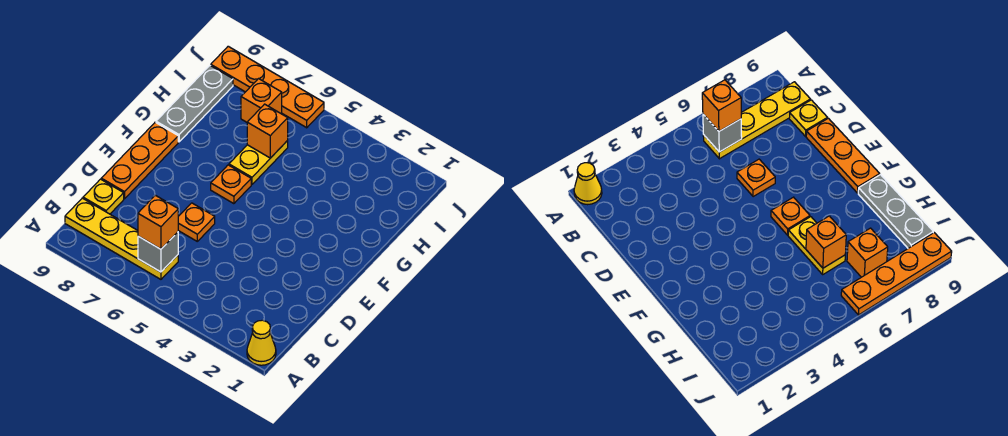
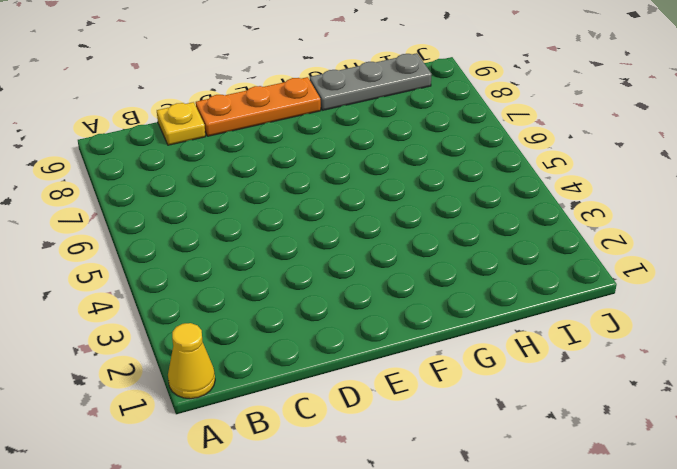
none -> yellow plate B6:B9 level 1
none -> orange plate D6 level 1
none -> orange plate F6 level 1

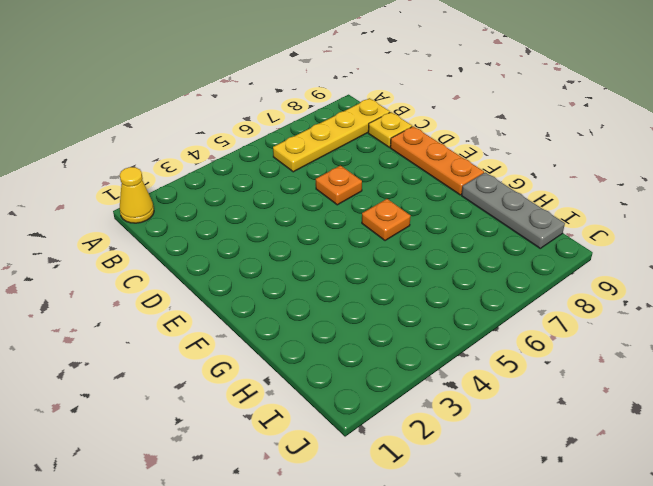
none -> yellow plate G6:H6 level 1
none -> orange brick I7 level 1
none -> orange plate J6:J9 level 1

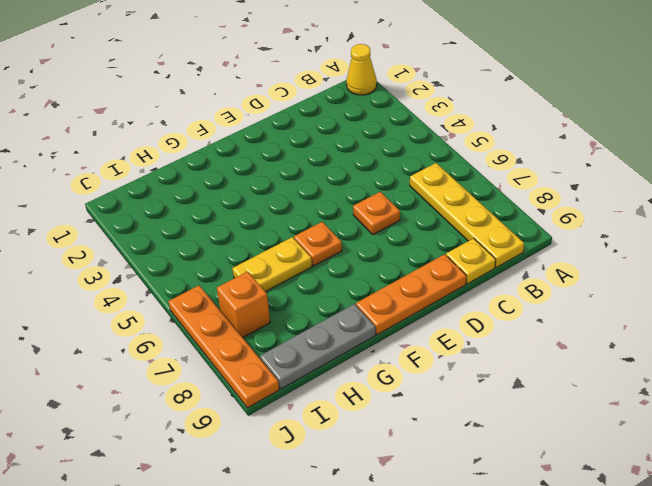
none -> grey brick B6 level 2
none -> orange brick H6 level 2
none -> orange brick B6 level 3

